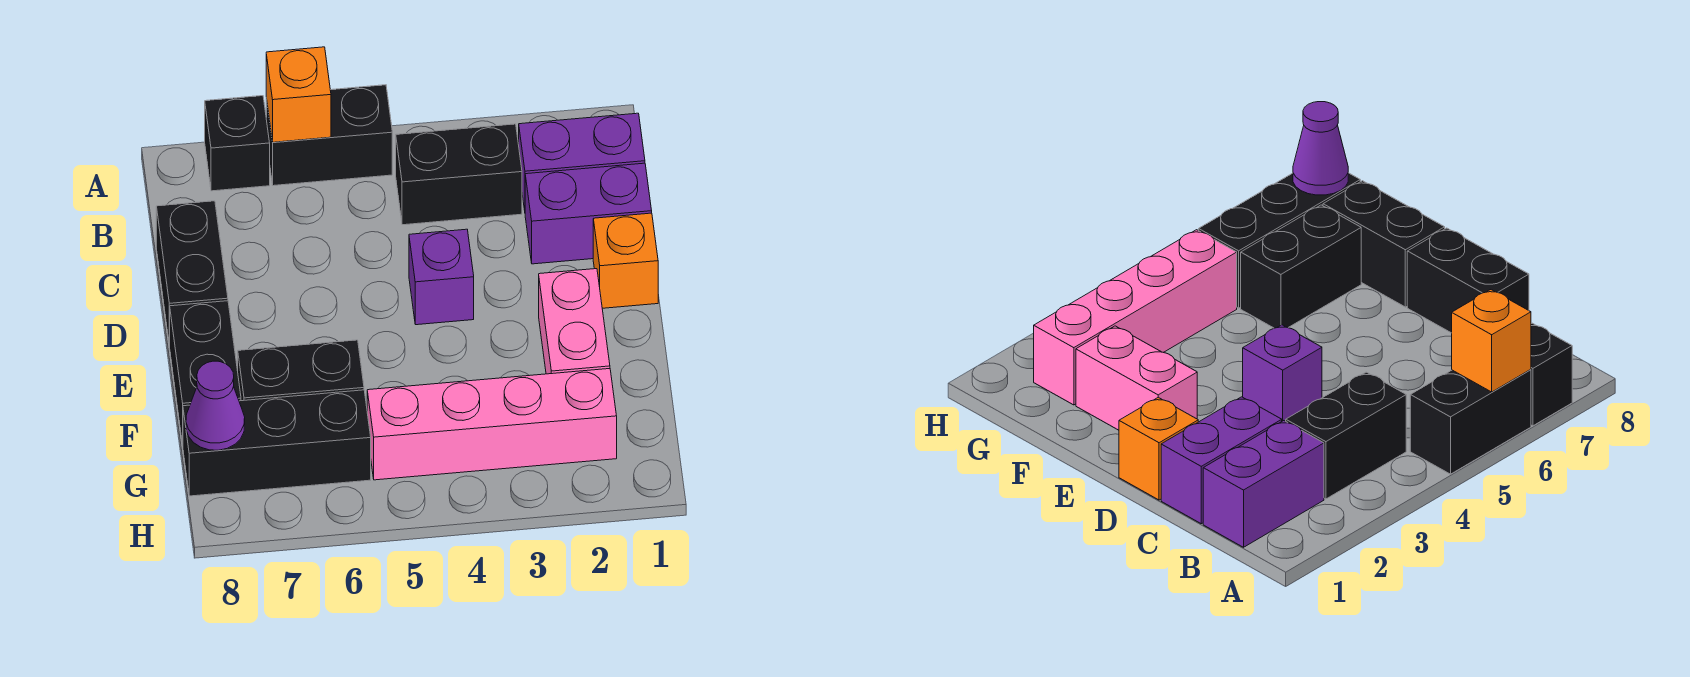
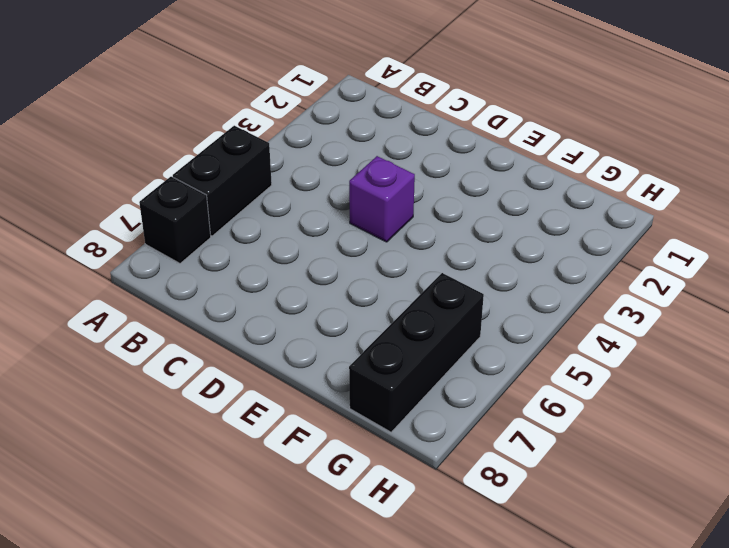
none -> purple brick B1:B2 level 1
none -> black brick B3:B4 level 1
none -> purple brick C1:C2 level 1

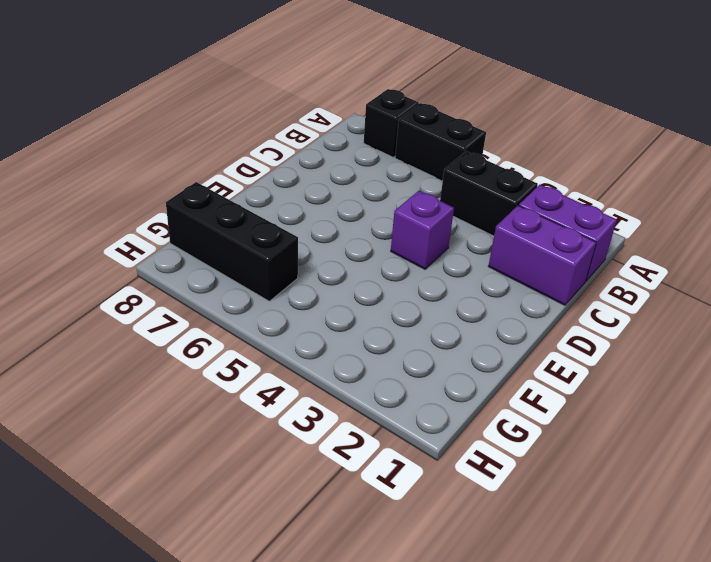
none -> black brick C8:D8 level 1
none -> orange brick D1 level 1
none -> pink brick E2:F2 level 1

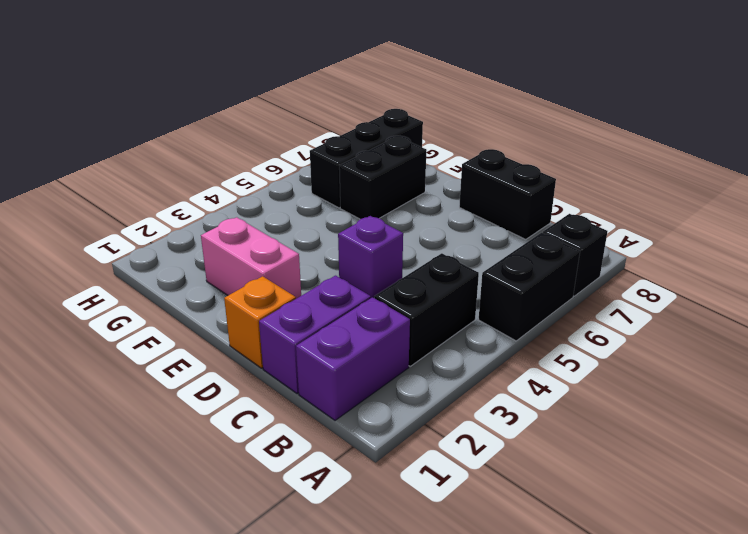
none -> black brick E8:F8 level 1
none -> pink brick G2:G5 level 1
none -> orange brick A6 level 2

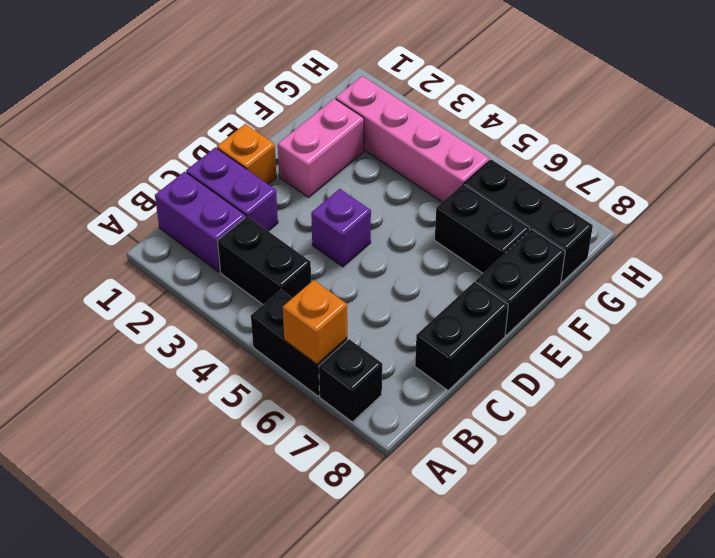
none -> purple cone G8 level 2

